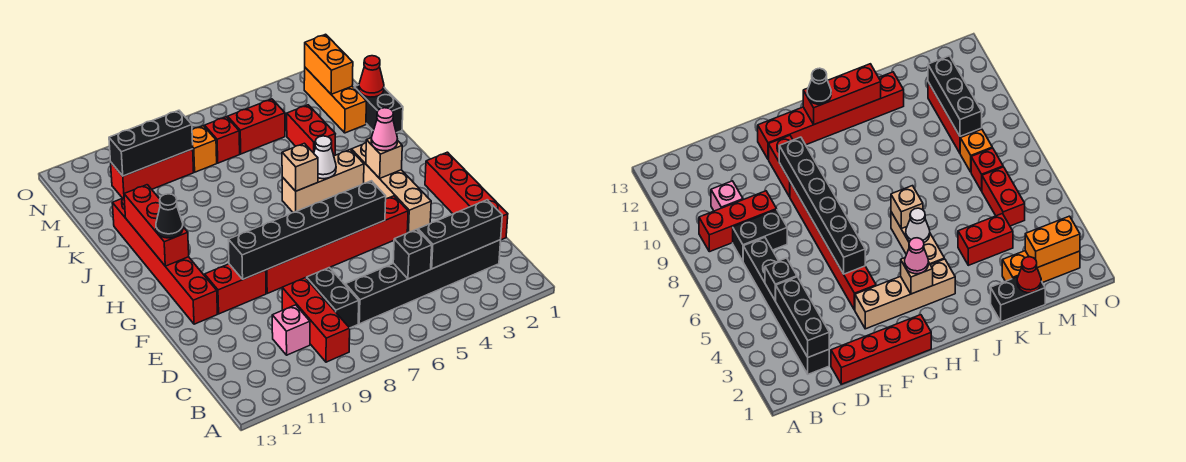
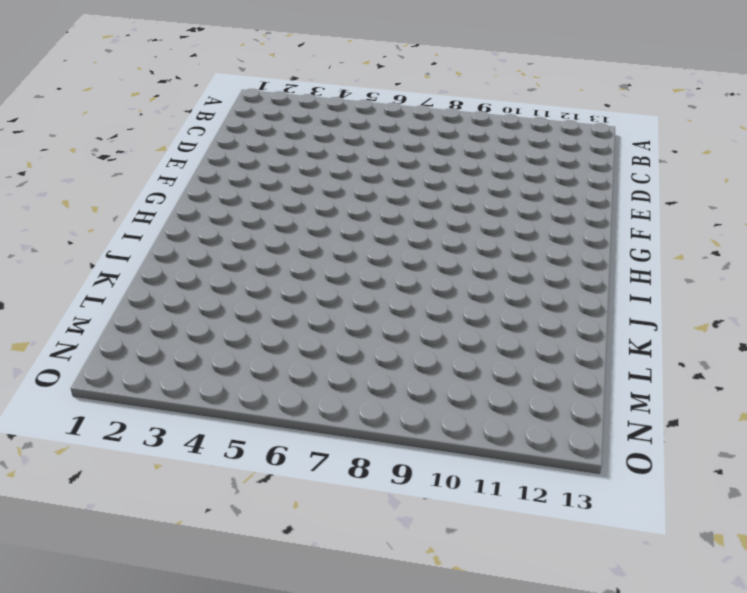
none -> red brick B9:D9 level 1
none -> black brick C2:C7 level 1
none -> black brick C8:D8 level 1

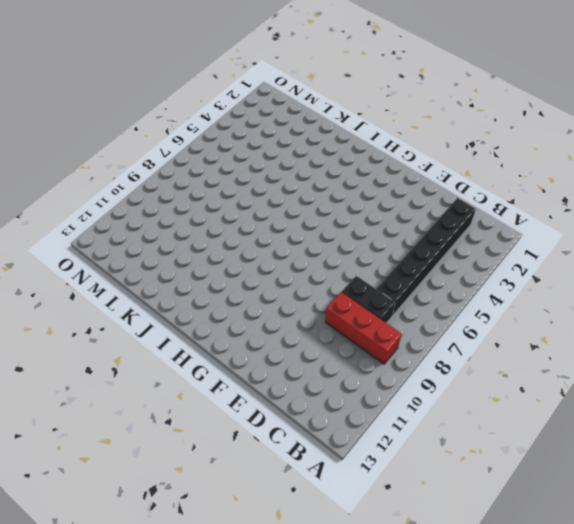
none -> pink brick C10 level 1
none -> red brick D1:G1 level 1
none -> tan brick F3:I3 level 1

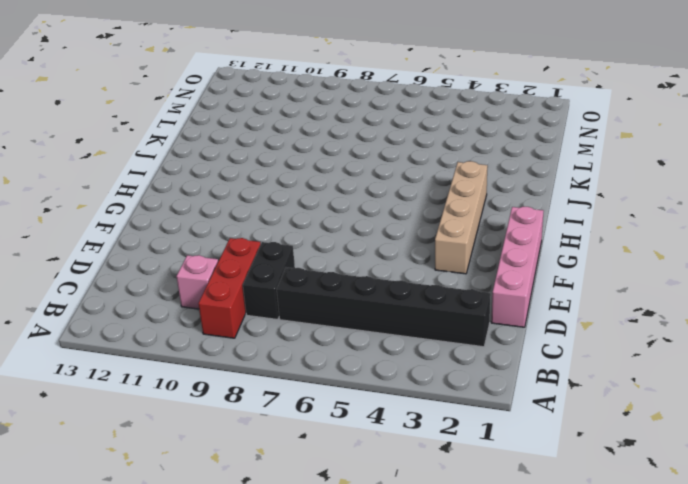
pink brick D1:G1 level 1 -> red brick D1:G1 level 1
none -> red brick F4:F9 level 1
none -> red brick F10:F11 level 1
none -> red brick F12:K12 level 1

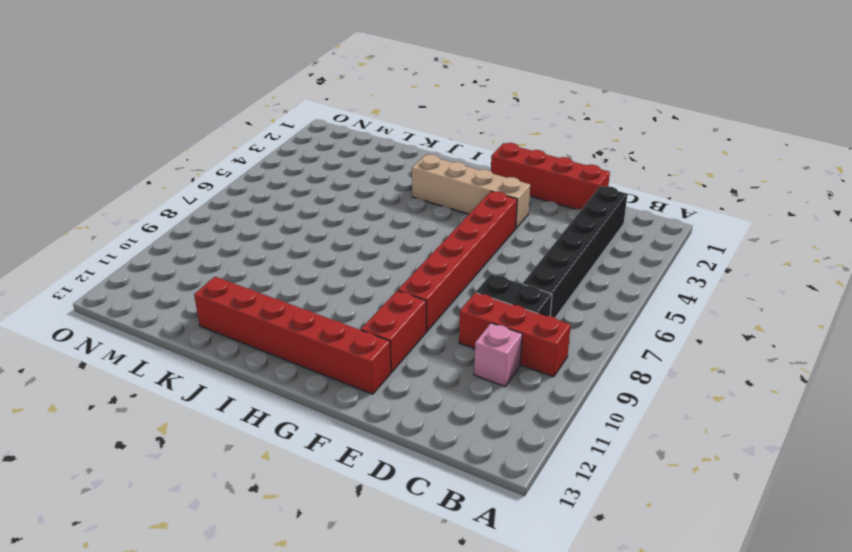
none -> tan brick I4:I6 level 1
none -> black brick K1:L1 level 1
none -> red brick K4:L4 level 1

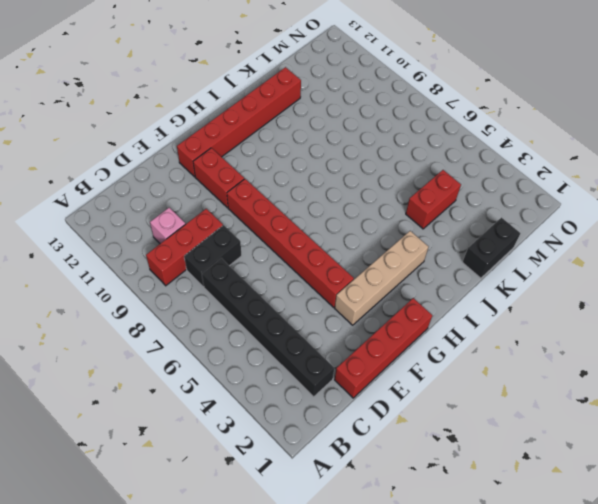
none -> tan brick I4:I6 level 1
none -> orange brick L2:N2 level 1
none -> red brick M5:M6 level 1

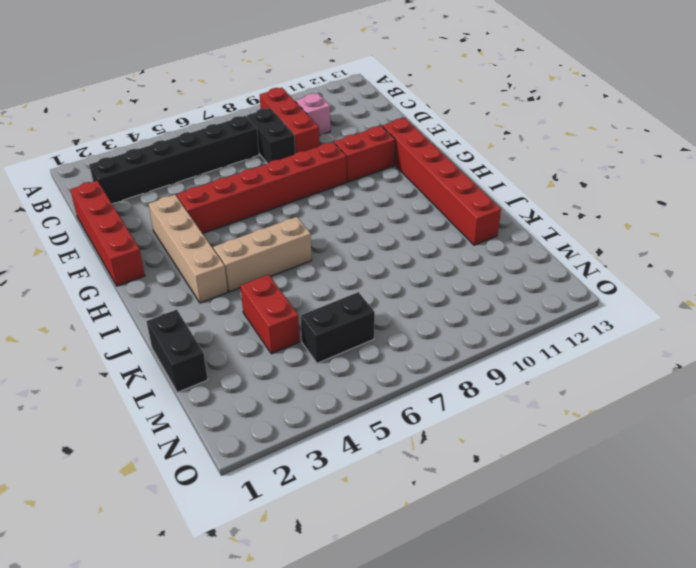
black brick M5:M6 level 1 -> red brick M5:M6 level 1
none -> orange brick L2:N2 level 1
none -> red brick M7 level 1
none -> orange brick M8 level 1

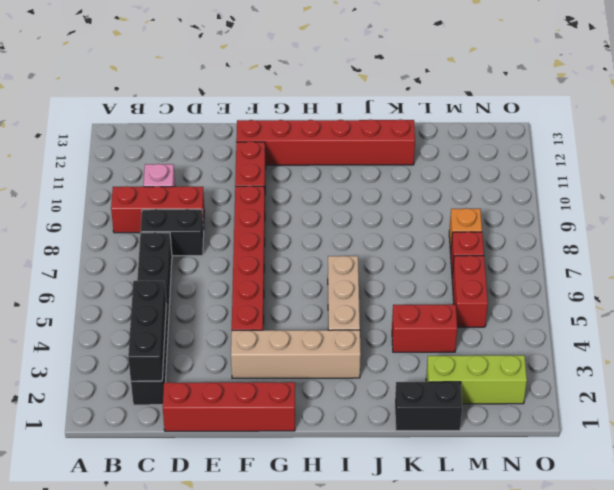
lime brick L2:N2 level 1 -> orange brick L2:N2 level 1
none -> red brick M9:M11 level 1
none -> black brick C5 level 2
none -> black brick F5:F10 level 2

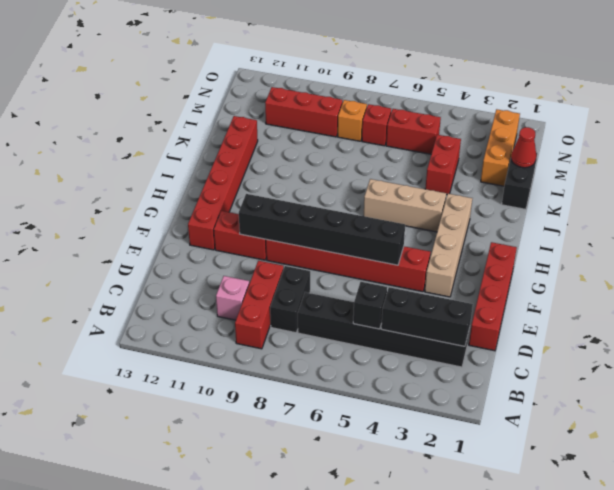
none -> tan brick H3 level 2
none -> red brick H12:J12 level 2
none -> white cone I5 level 2

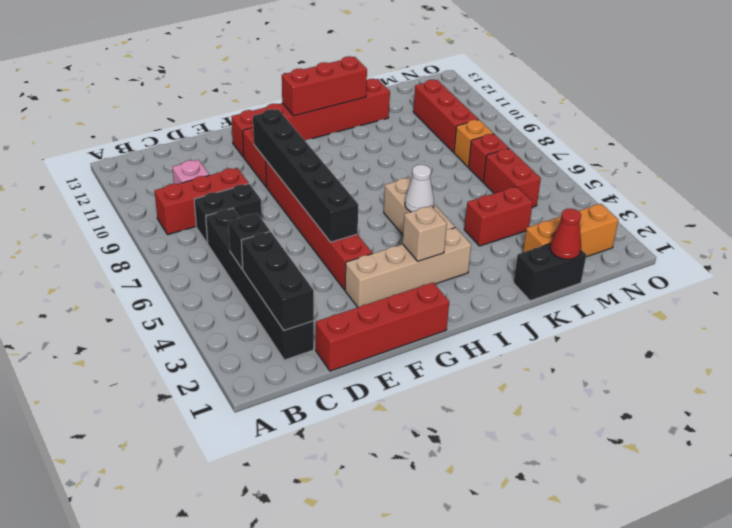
none -> tan brick I6 level 2
none -> orange brick M2:N2 level 2
none -> black brick M9:M11 level 2

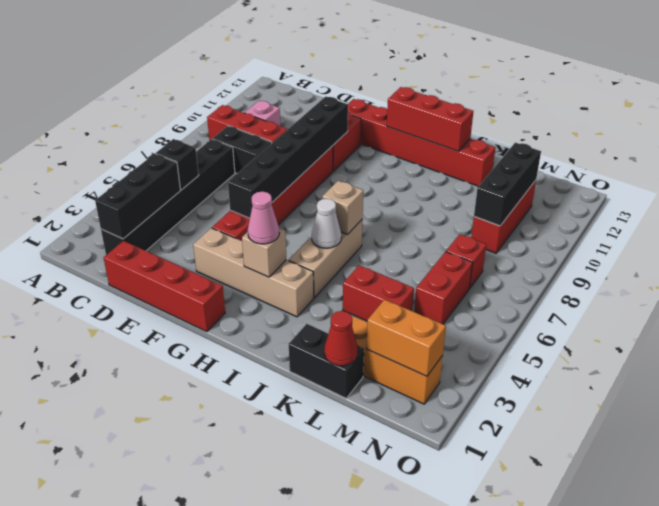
none -> orange brick M8 level 1
none -> black cone H12 level 3

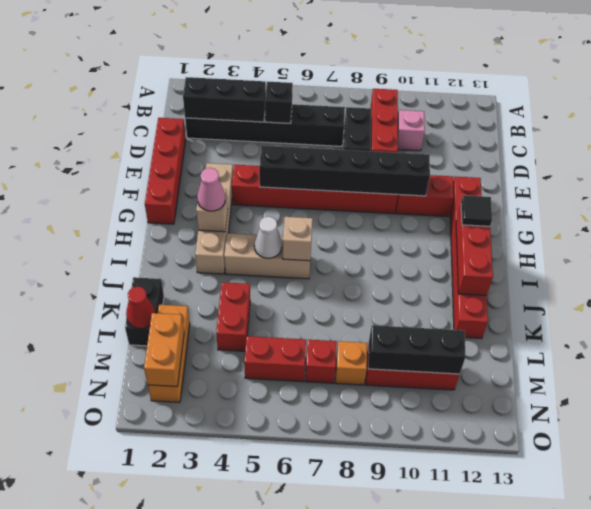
black tile H12 level 3 -> black cone H12 level 3

